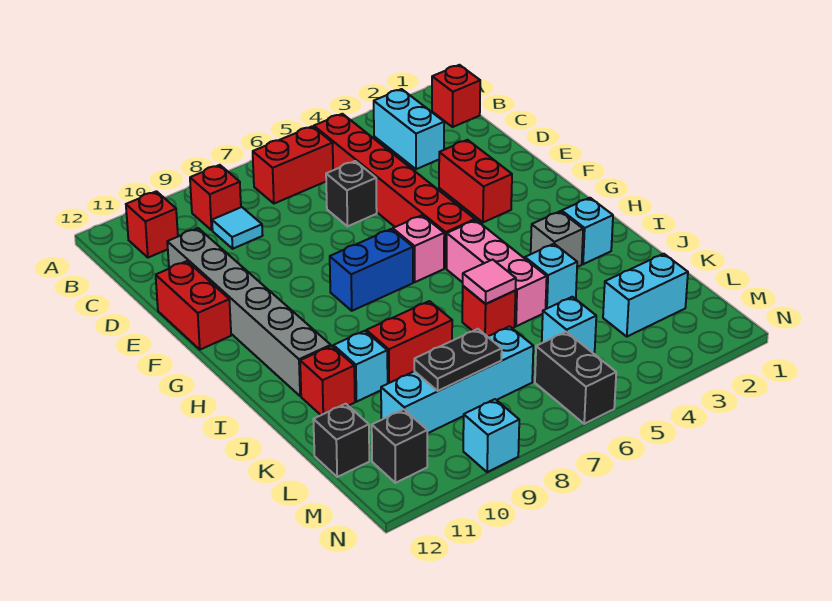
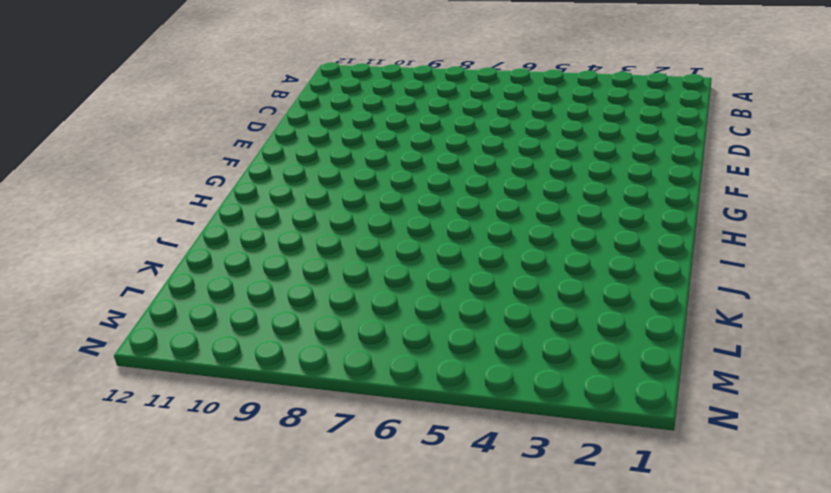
none -> red brick B1 level 1
none -> cyan brick B3:C3 level 1
none -> red brick B5:G5 level 1
none -> red brick B6:B7 level 1

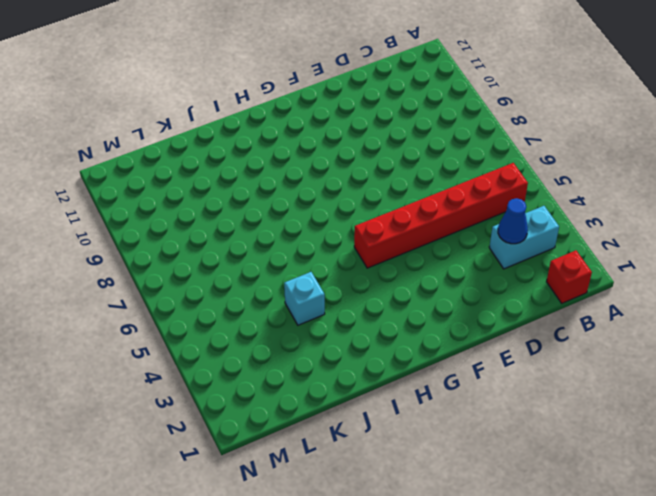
blue cone C3 level 2 -> none
none -> red brick B6:B7 level 1
none -> red brick B9 level 1
none -> red brick B11 level 1
none -> cyan tile C9 level 1

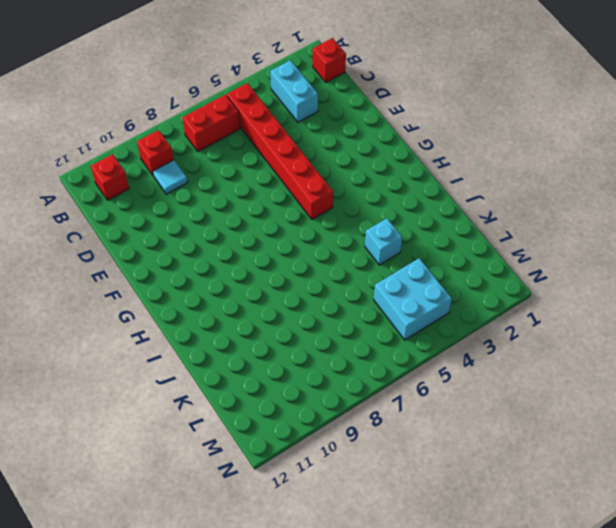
cyan brick L4:M5 level 1 -> cyan brick L5 level 1
none -> black brick D6 level 1
none -> grey brick D11:I11 level 1
none -> red brick E3:F3 level 1
none -> red brick E12:F12 level 1

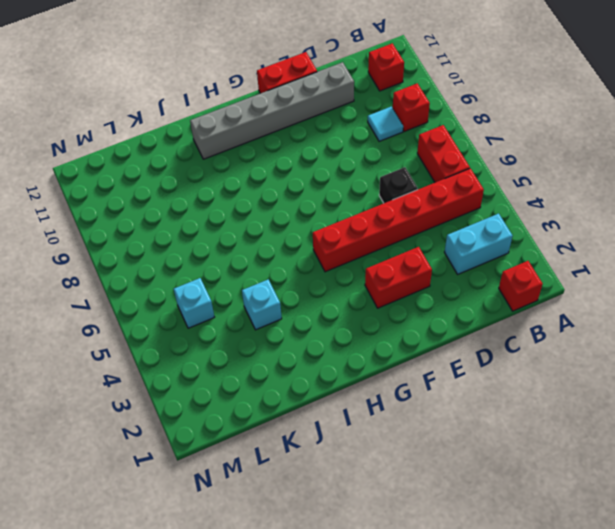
none -> pink brick G6 level 1
none -> blue brick G7:G8 level 1
none -> pink brick H5:J5 level 1
none -> cyan brick I2 level 1

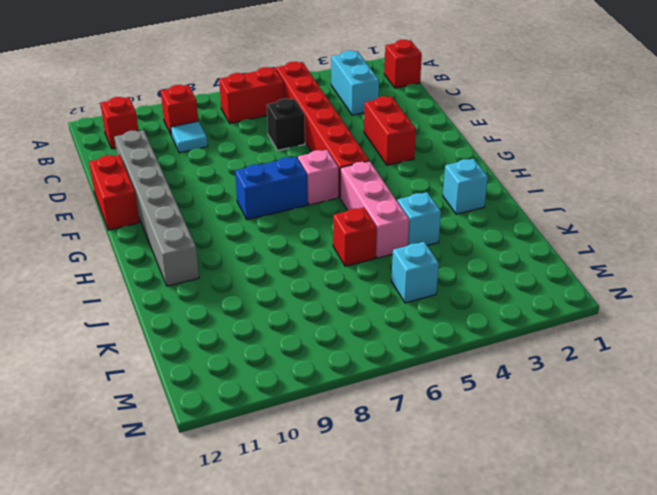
none -> grey brick I3 level 1
none -> red brick J8:J9 level 1
none -> cyan brick J10 level 1
none -> red brick J11 level 1

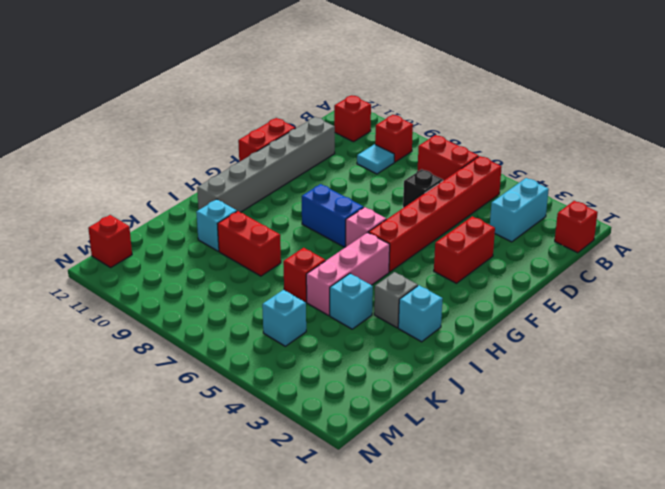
red brick M12 level 1 -> red brick J11 level 1
none -> cyan brick L2:L3 level 1
none -> cyan brick L7:L10 level 1
none -> black brick L12 level 1
none -> black brick M6:N6 level 1

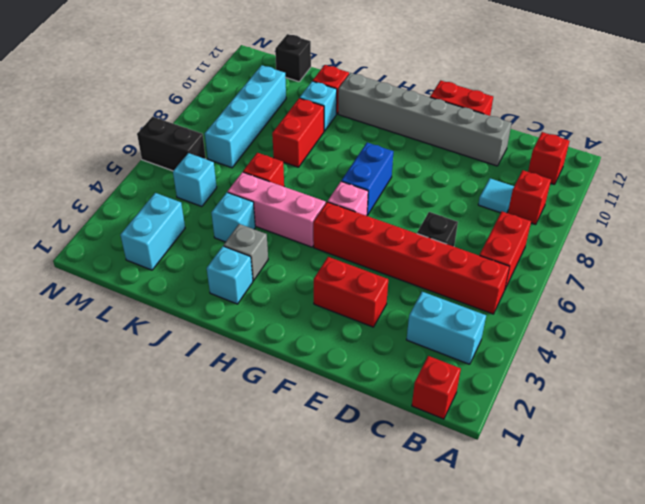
none -> black brick M11 level 1
none -> cyan brick N9 level 1
none -> pink tile J6 level 2
none -> black plate L8:L9 level 2

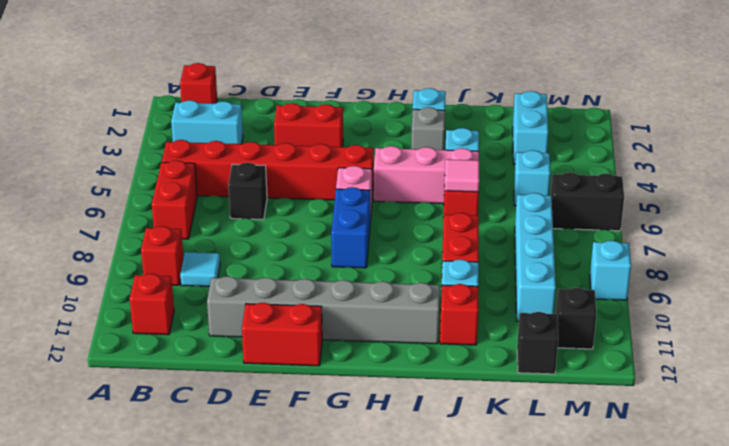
none -> black plate L8:L9 level 2

